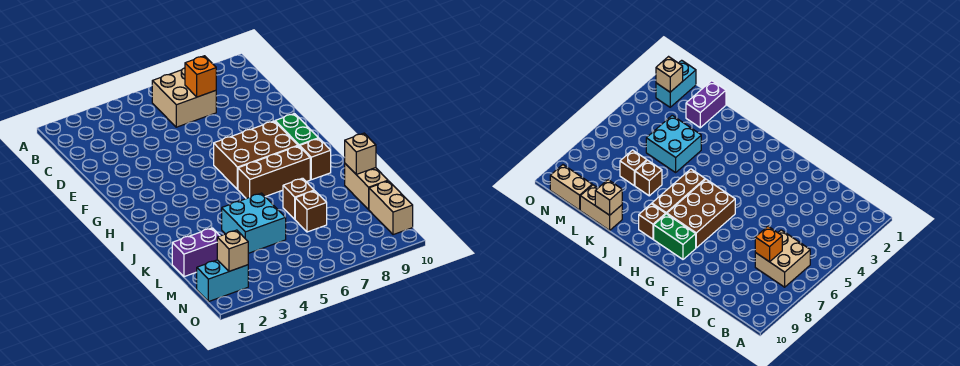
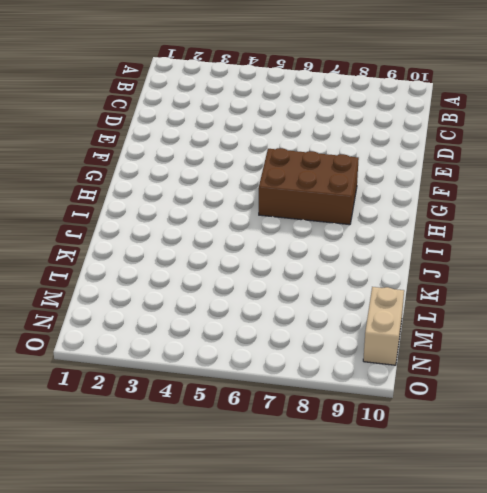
none -> tan brick B6:C7 level 1
none -> green brick G9:H9 level 1
none -> brown brick I6:I8 level 1

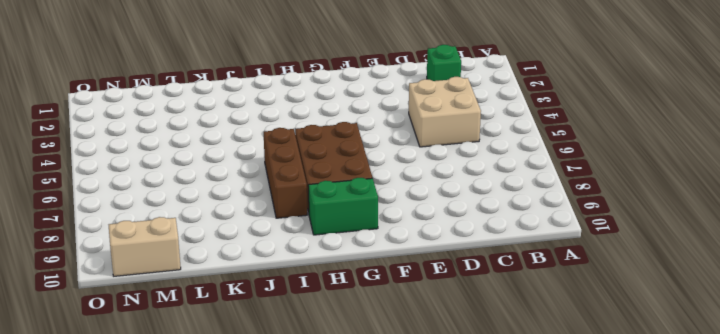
green brick C2 level 1 -> none
tan brick C4:D5 level 1 -> tan brick B6:C7 level 1
none -> brown brick I9 level 1
none -> cyan brick K4:L5 level 1
none -> brown brick K7 level 1

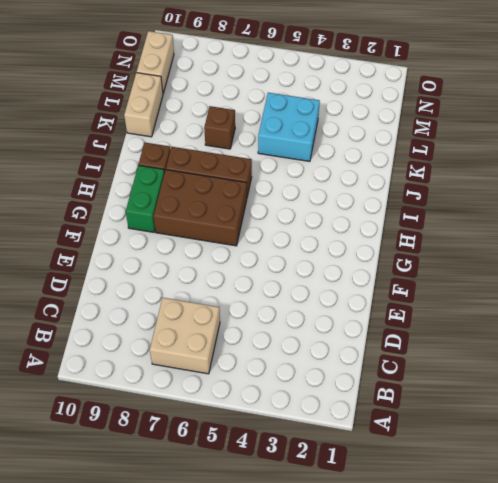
none -> purple brick L1:L2 level 1
none -> brown brick L7 level 1
none -> cyan brick N1:N2 level 1

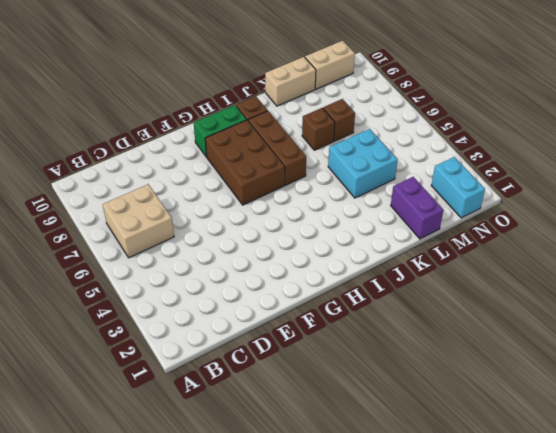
none -> orange brick C7 level 2
none -> tan brick K10 level 2
none -> tan brick N2 level 2

